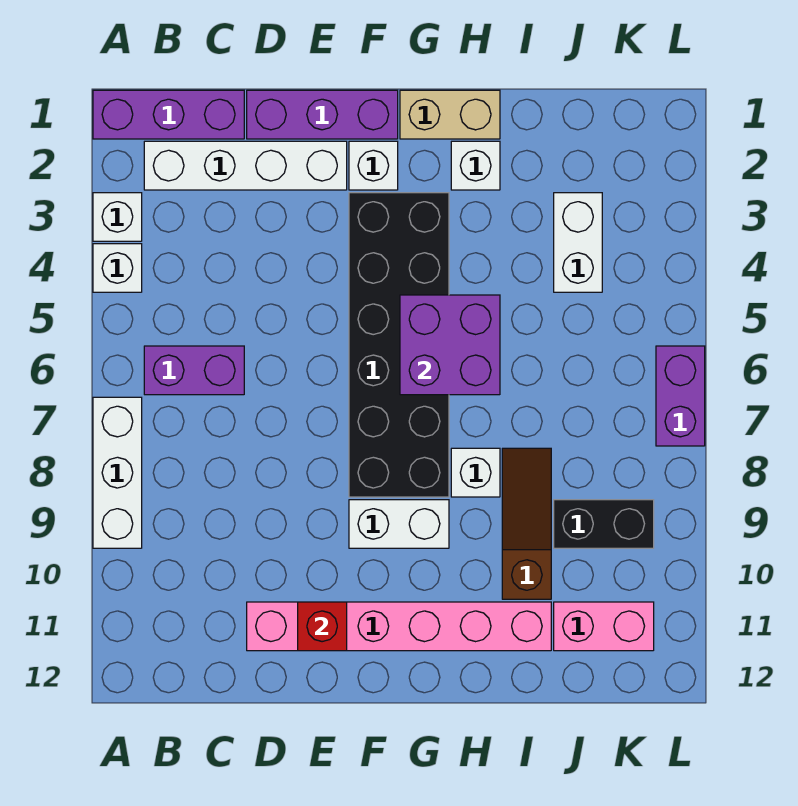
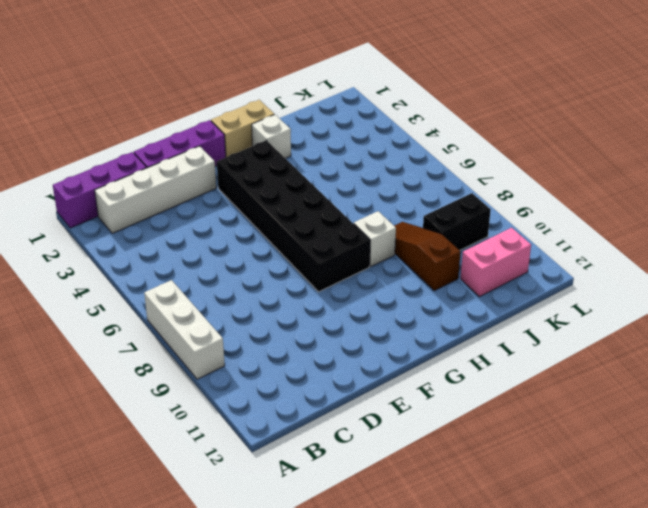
none -> white brick A3 level 1
none -> white brick A4 level 1
none -> purple brick B6:C6 level 1

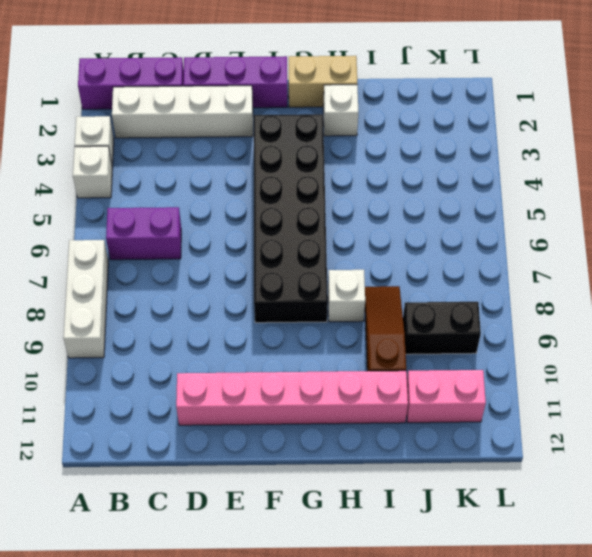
none -> white brick F2 level 1
none -> white brick F9:G9 level 1
none -> white brick J3:J4 level 1

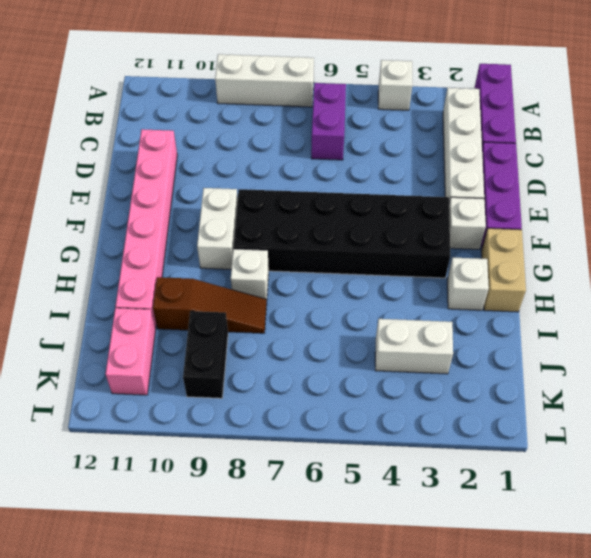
none -> white brick A3 level 1
none -> purple brick L6:L7 level 1
none -> red brick E11 level 2

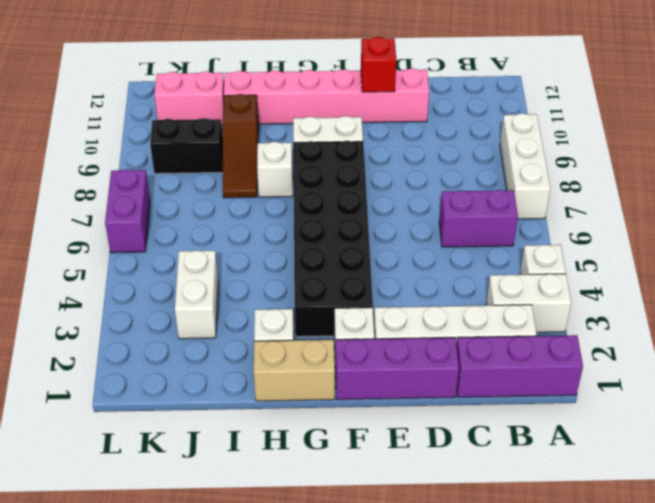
white brick A3:B3 level 1 -> white brick A3 level 1
none -> purple brick G5:H6 level 2

